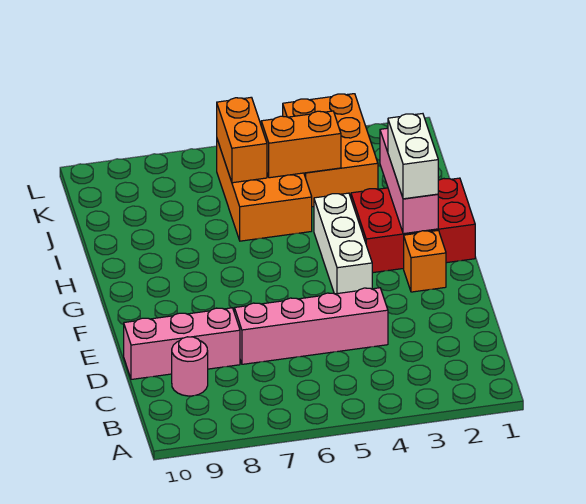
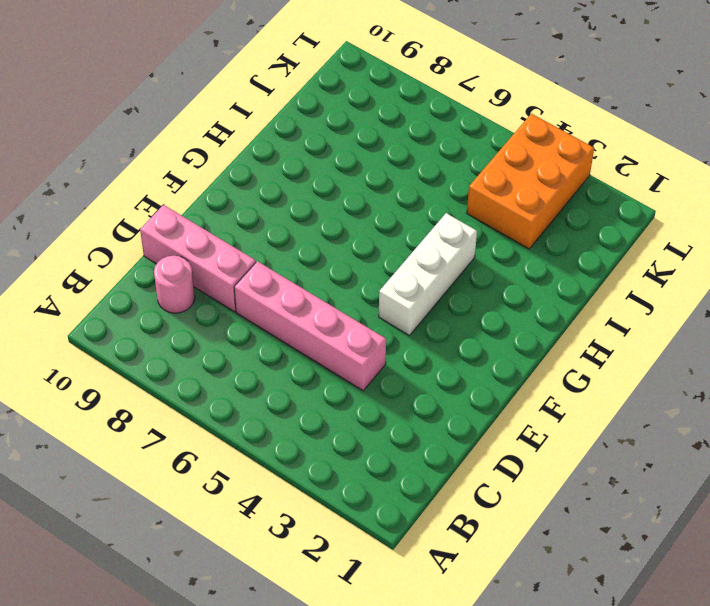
none -> orange brick F2 level 1
none -> red brick G1:H3 level 1
none -> orange brick I5:K6 level 1

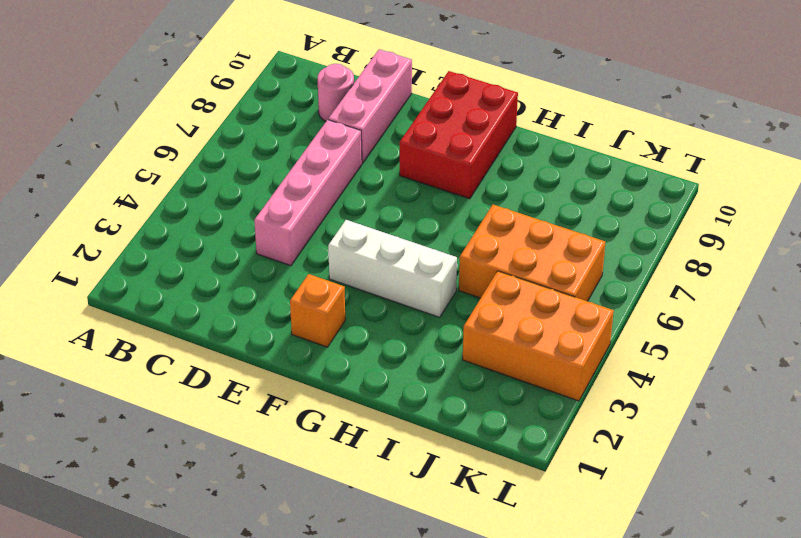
red brick F8:G10 level 1 -> red brick G1:H3 level 1
none -> pink brick G2:I2 level 2
none -> orange brick J4:J5 level 2
none -> orange brick J6:K6 level 2

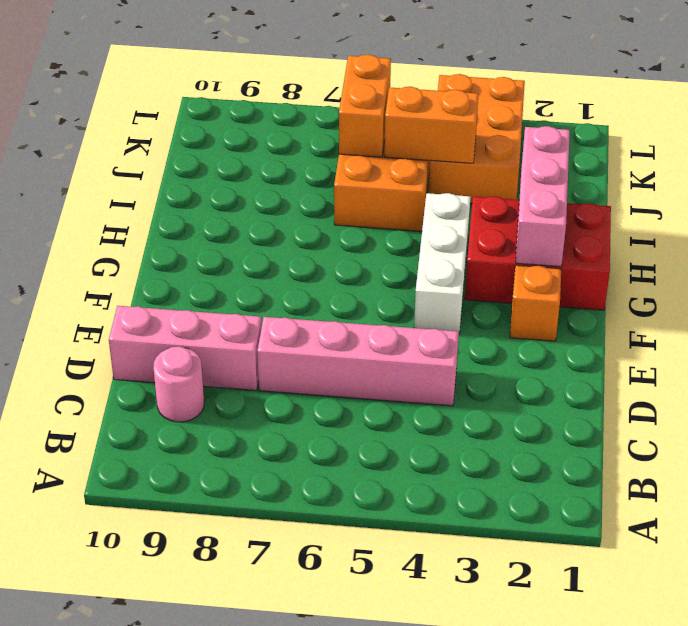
none -> white brick G2:H2 level 3

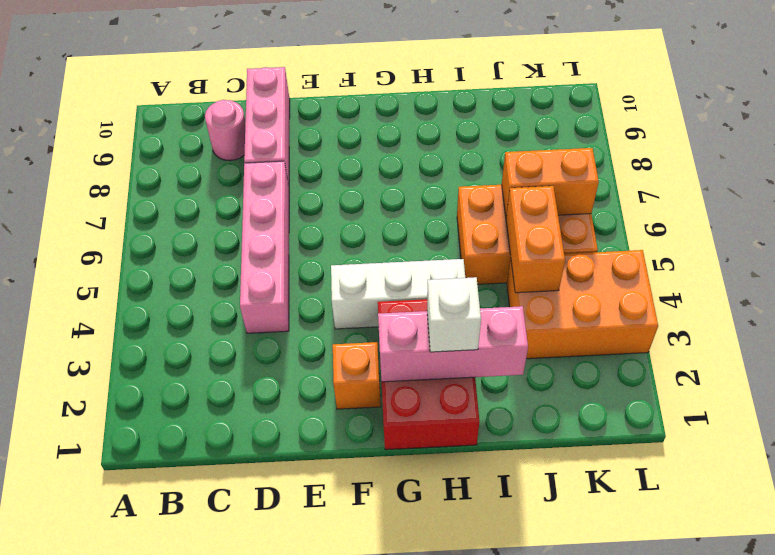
white brick H2 level 3 -> white brick G2:H2 level 3

